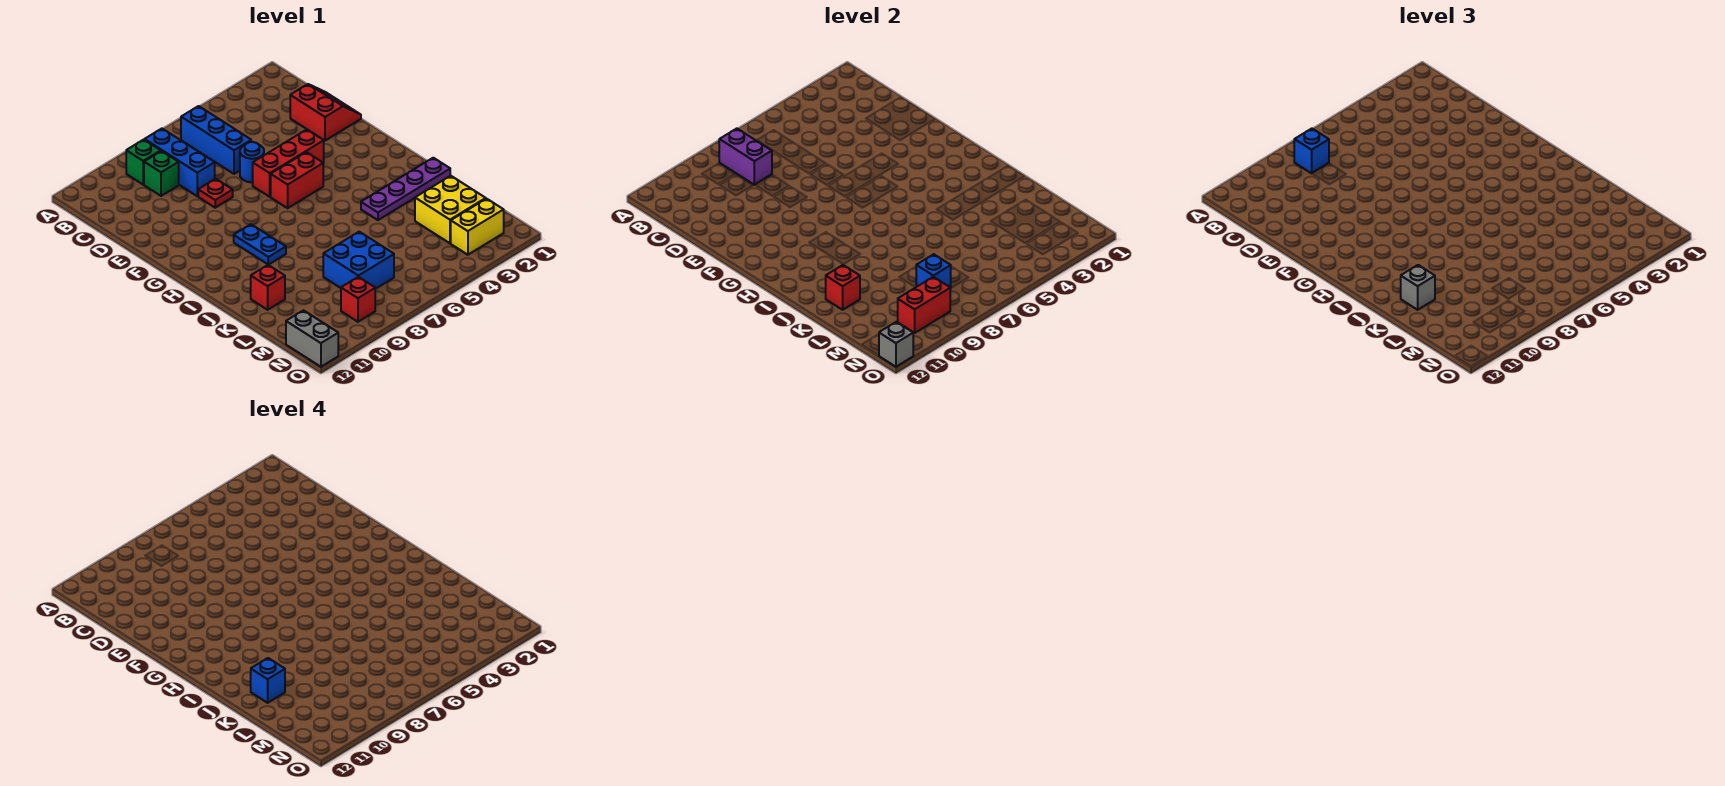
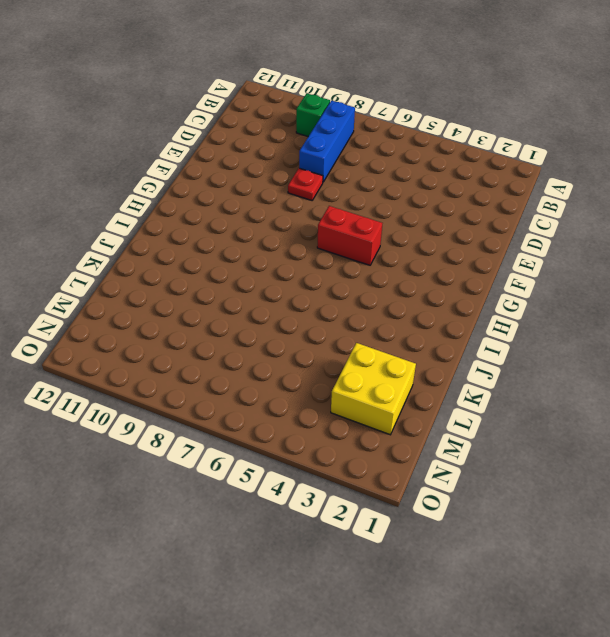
none -> blue brick B6:D6 level 1
none -> green brick C9 level 1
none -> red slope D1:E2 level 1 top 2

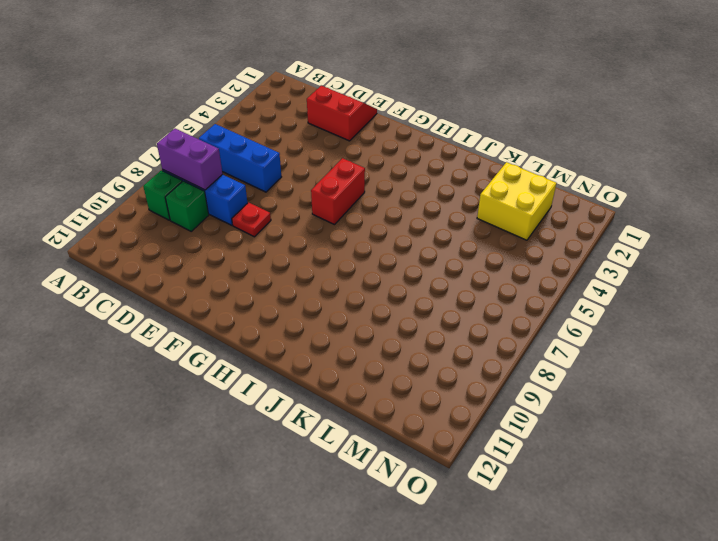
none -> blue round brick E6 level 1
none -> red brick F4:F6 level 1
none -> blue plate H9:I9 level 1

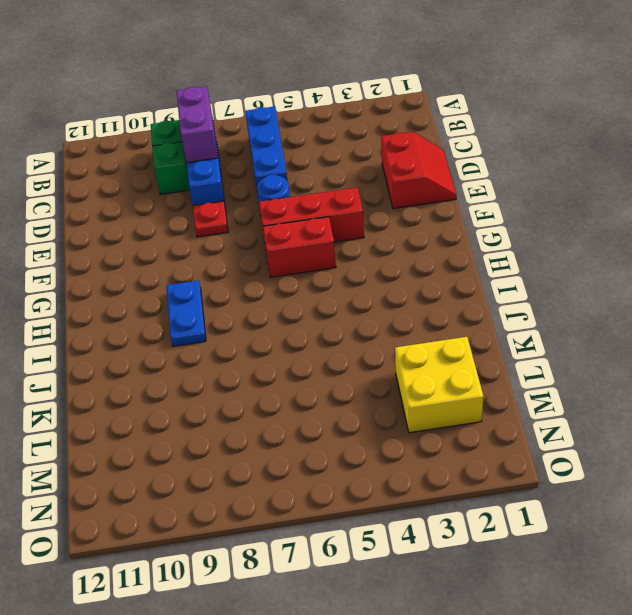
none -> purple plate J1:J4 level 1
none -> red brick K11 level 1
none -> blue brick L7:M8 level 1

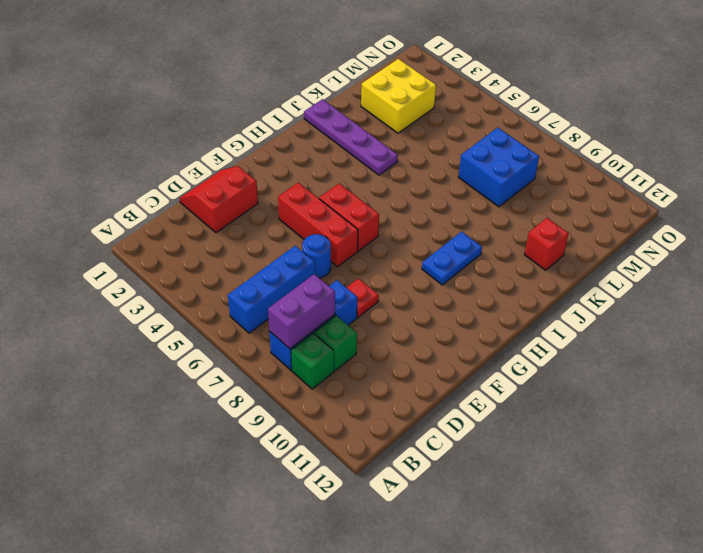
none -> yellow brick N2:N3 level 1
none -> red brick N9 level 1
none -> grey brick N12:O12 level 1

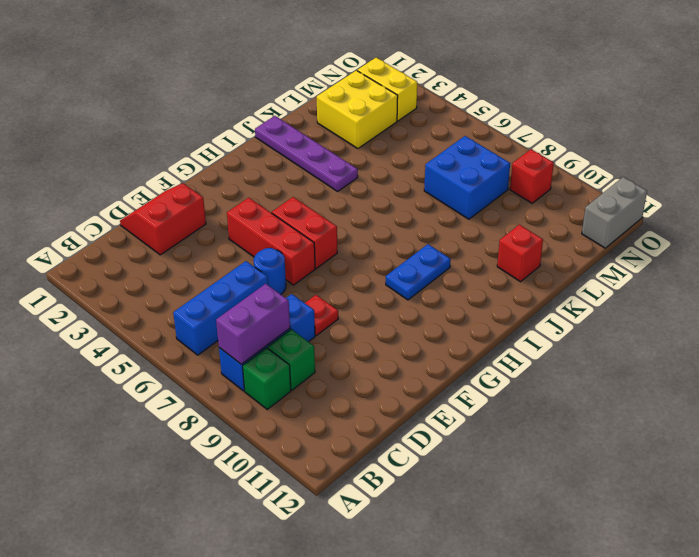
none -> red brick K11 level 2
none -> blue brick M8 level 2
none -> red brick N9:N10 level 2

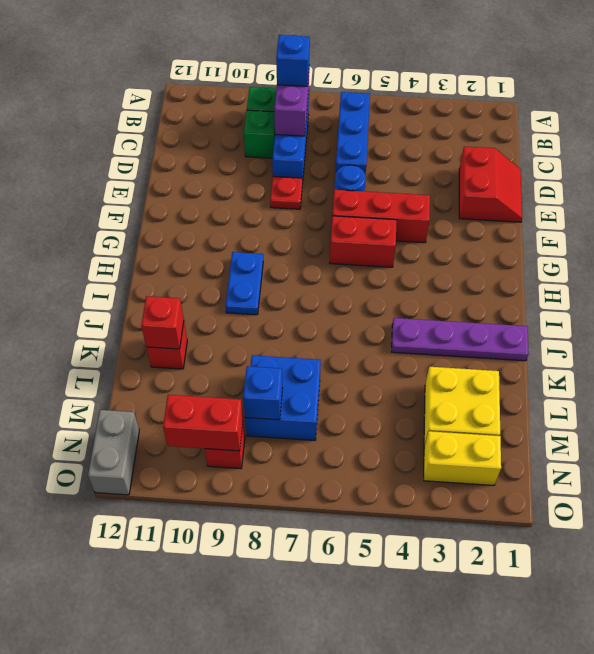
none -> grey brick O12 level 2
none -> grey brick K11 level 3
none -> blue brick K11 level 4

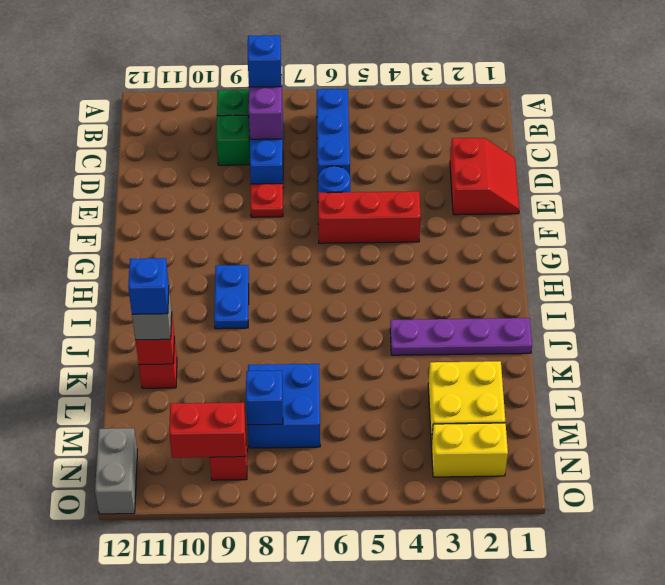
none -> red brick G5:G6 level 1
none -> grey brick O12 level 2

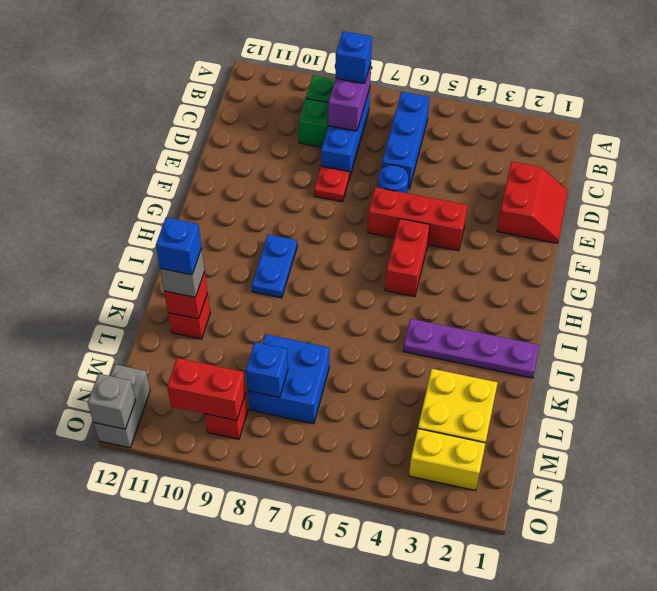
red brick G5:H5 level 1 -> red brick G5:G6 level 1

